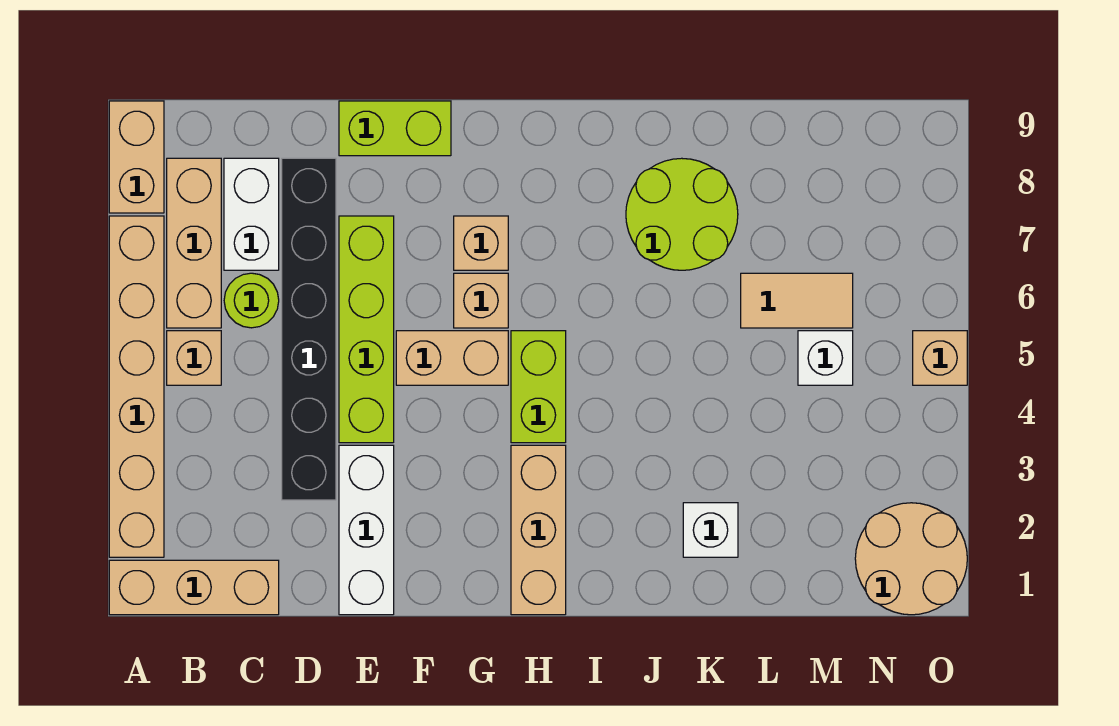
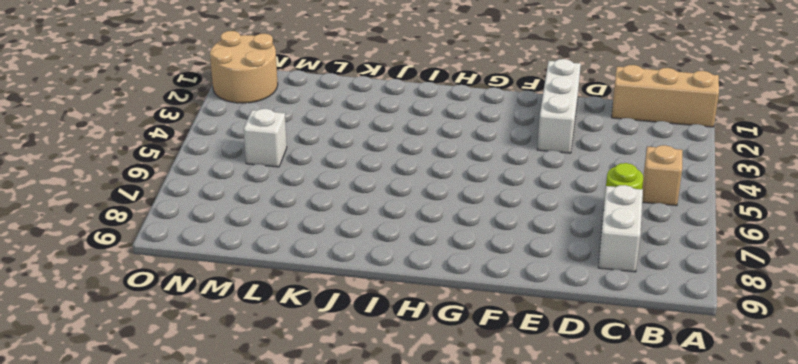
none -> tan brick A2:A7 level 1
none -> tan brick A8:A9 level 1
none -> tan brick B6:B8 level 1

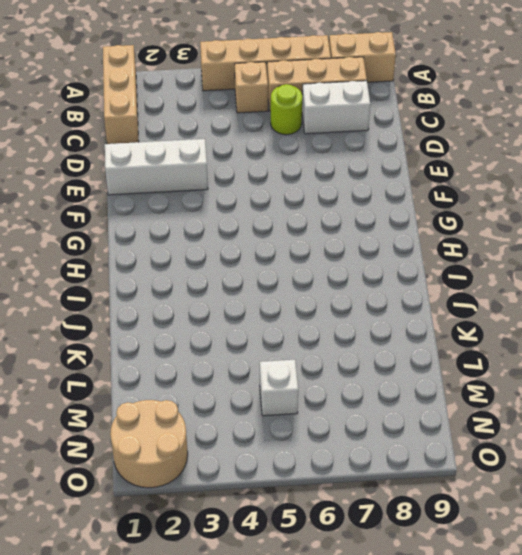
tan brick A4:A7 level 1 -> tan brick A2:A7 level 1
none -> black brick D3:D8 level 1
none -> lime brick E4:E7 level 1
none -> lime brick E9:F9 level 1

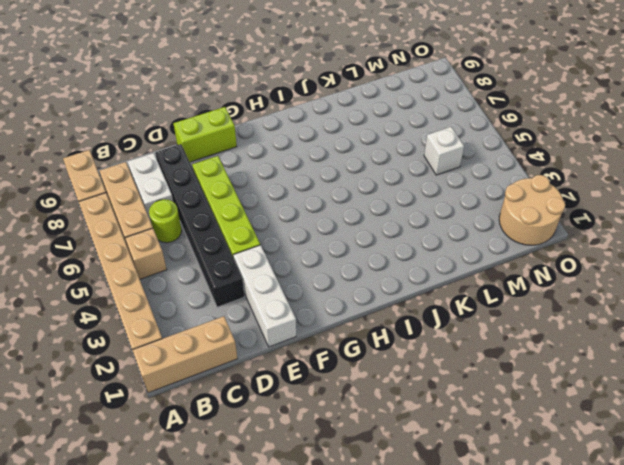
none -> tan brick F5:G5 level 1
none -> tan brick G6 level 1
none -> tan brick G7 level 1

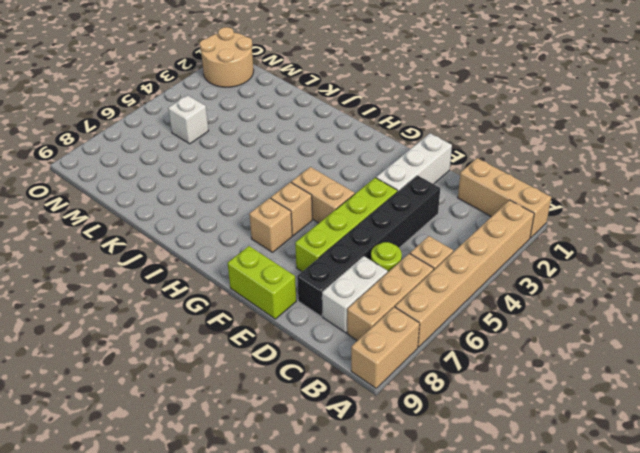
none -> tan brick H1:H3 level 1
none -> lime brick H4:H5 level 1
none -> lime round brick J7:K8 level 1

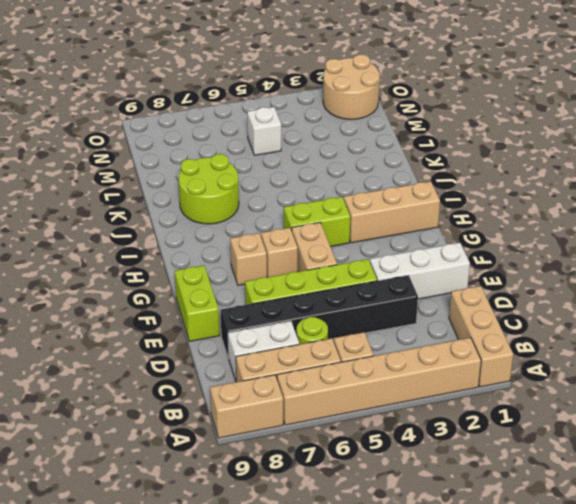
none -> white brick K2 level 1
none -> tan tile L6:M6 level 1
none -> tan brick O5 level 1

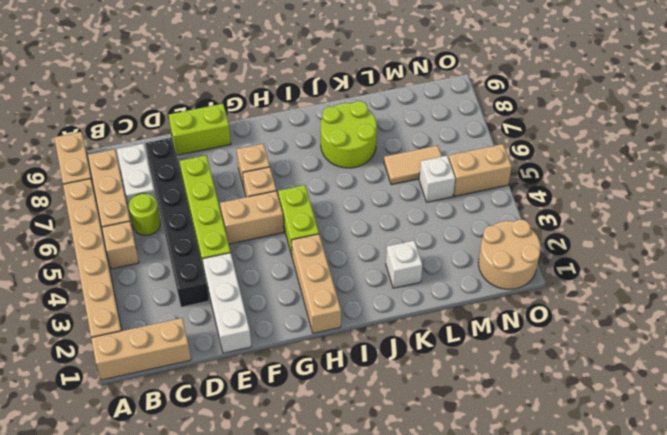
tan brick N5:O5 level 1 -> tan brick O5 level 1

